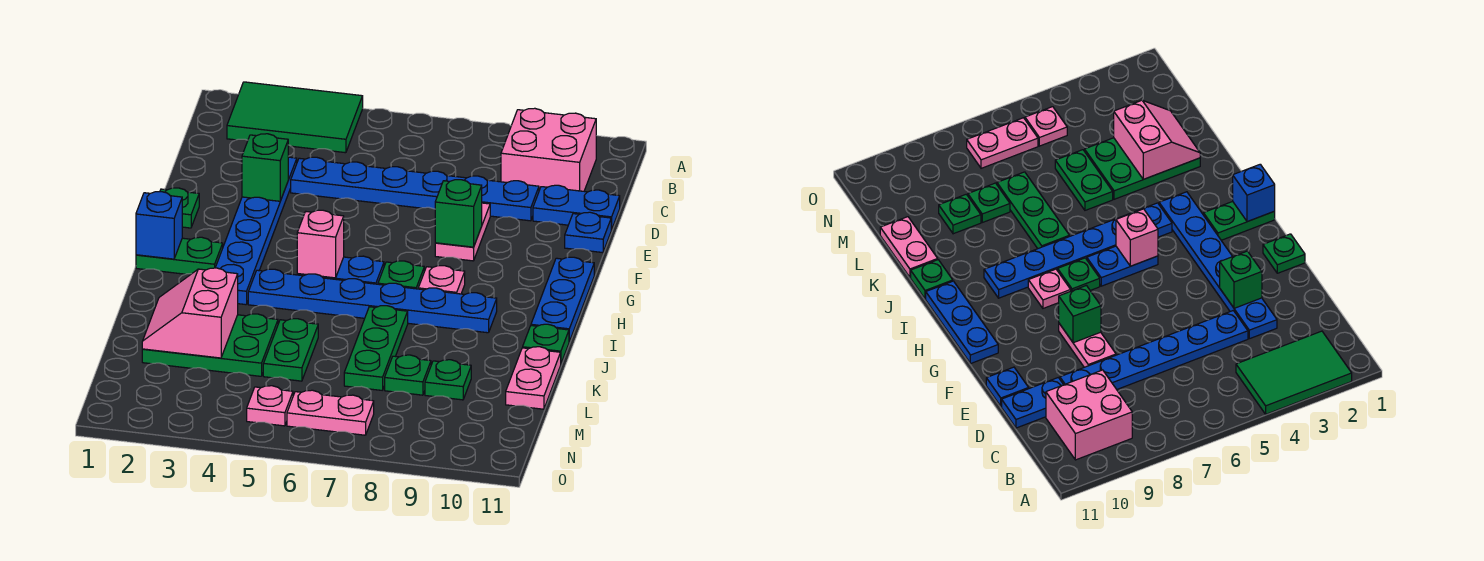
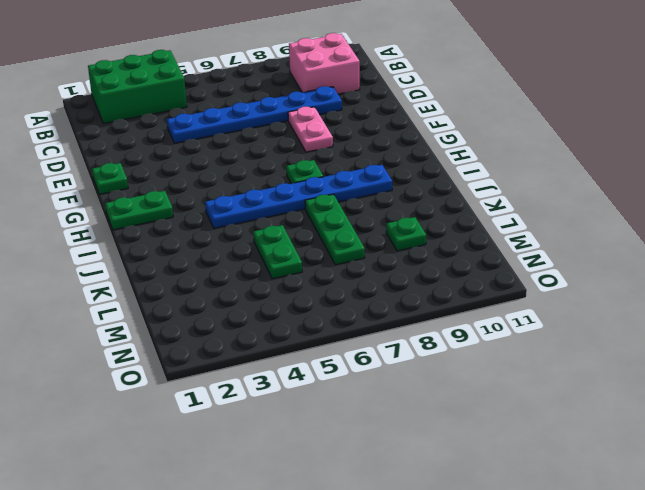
green brick A2:B4 level 1 -> green tile A2:B4 level 1
none -> blue plate D3:I3 level 1
none -> blue plate D10:D11 level 1
none -> blue plate E11 level 1

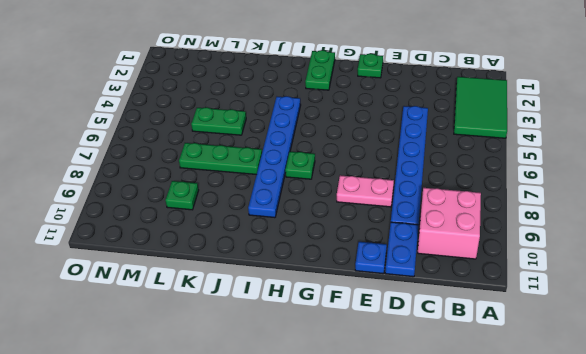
none -> blue plate D3:I3 level 1
none -> blue plate G11:I11 level 1
none -> blue plate H5:H6 level 1

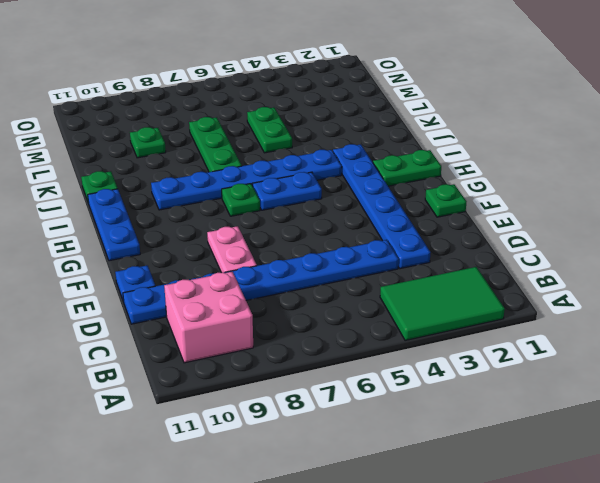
none -> pink plate H8 level 1
none -> green plate K2:L4 level 1
none -> pink plate K11:L11 level 1

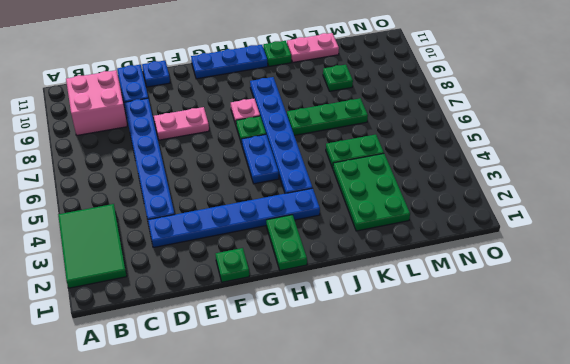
none -> green plate L8 level 1
none -> pink plate N5 level 1
none -> pink plate N6:N7 level 1

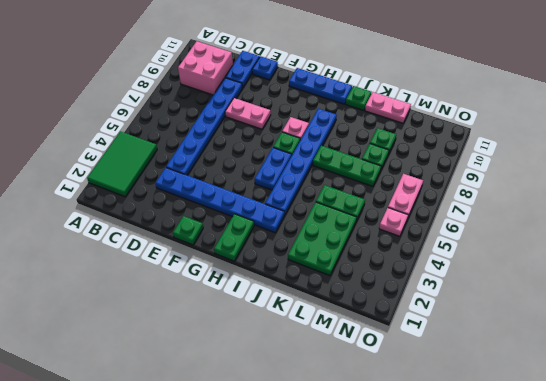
none -> green brick E3 level 2
none -> green brick F8 level 2
none -> blue brick H1 level 2

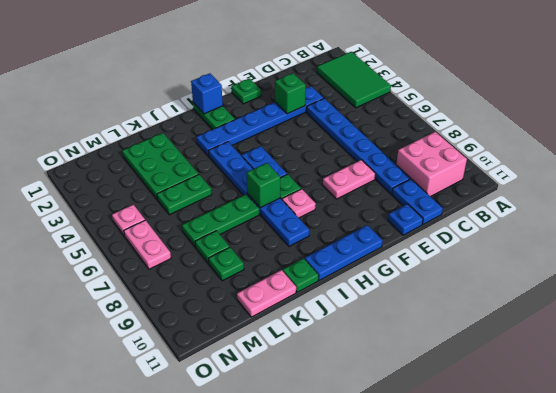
green brick I7 level 2 -> green brick F8 level 2
none -> pink brick H5 level 2
none -> pink slope K2:L3 level 2 top 3

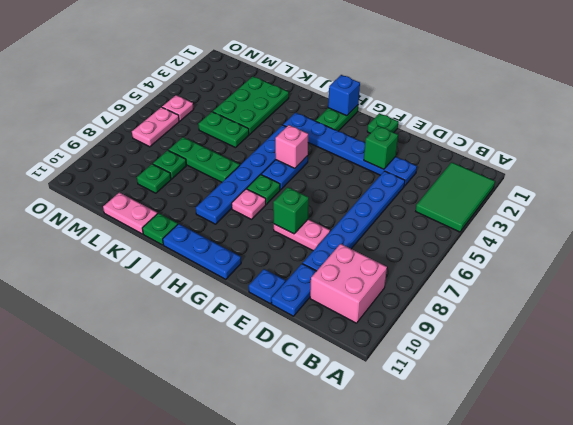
none -> pink slope K2:L3 level 2 top 3

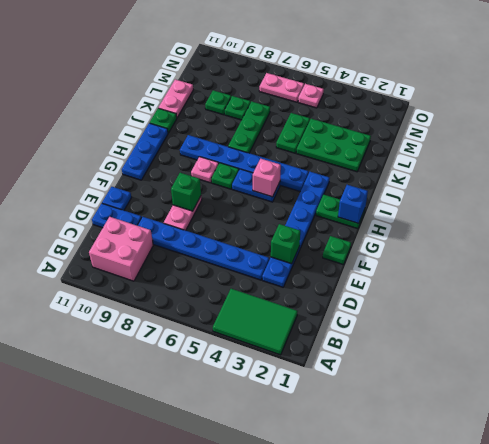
none -> pink slope K2:L3 level 2 top 3

